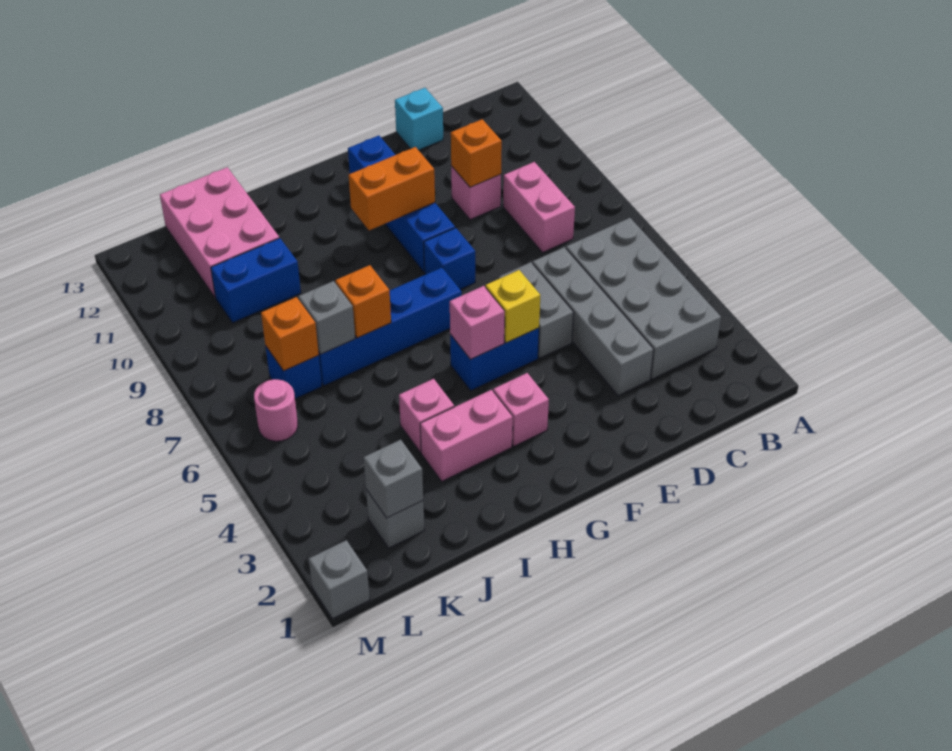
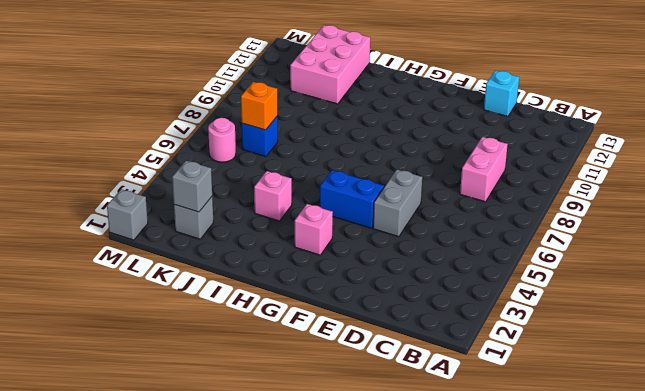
none -> grey brick B3:C6 level 1
none -> grey brick D3:D6 level 1
none -> pink brick D10 level 1

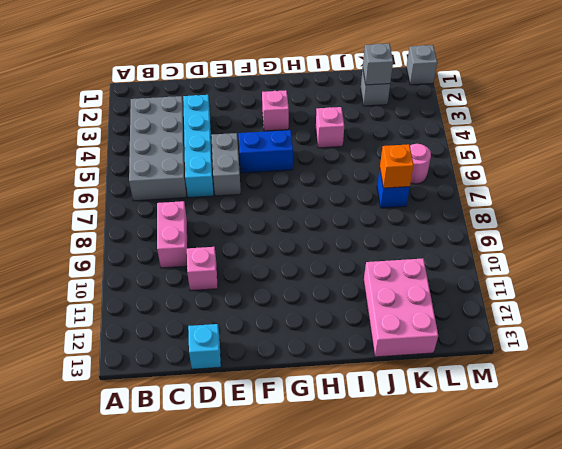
cyan brick D3:D6 level 1 -> grey brick D3:D6 level 1
none -> blue brick F8 level 1
none -> blue brick F9:F12 level 1
none -> blue brick G7:J7 level 1

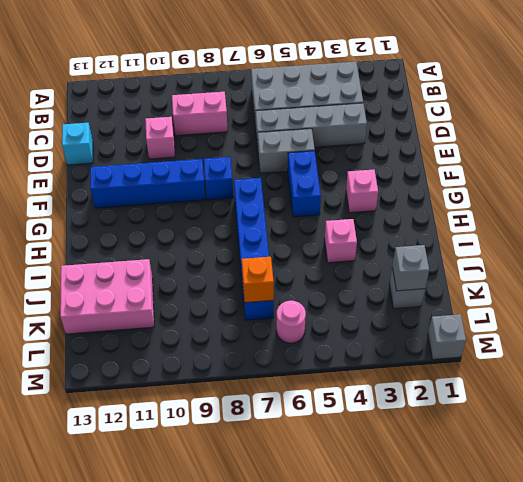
none -> pink brick H3:I3 level 1
none -> blue brick J10:K10 level 1
none -> orange brick D10 level 2

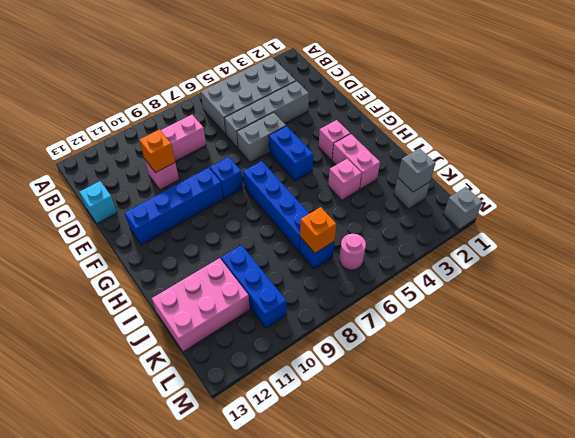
blue brick J10:L10 level 1 -> blue brick J10:K10 level 1
none -> yellow brick F5 level 2
none -> orange brick F10:G10 level 2
none -> pink brick G5 level 2

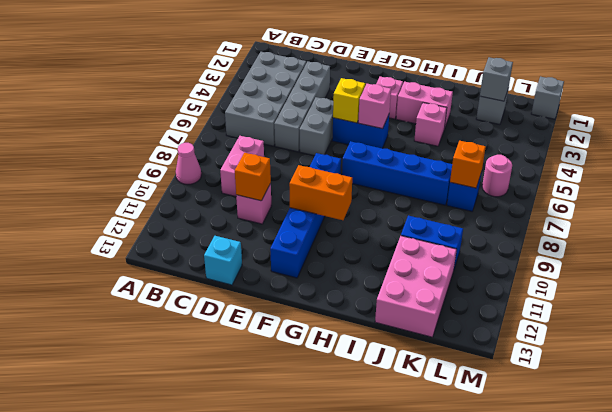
pink cone A9 level 1 -> none
none -> orange brick I7 level 2
none -> grey brick J7 level 2

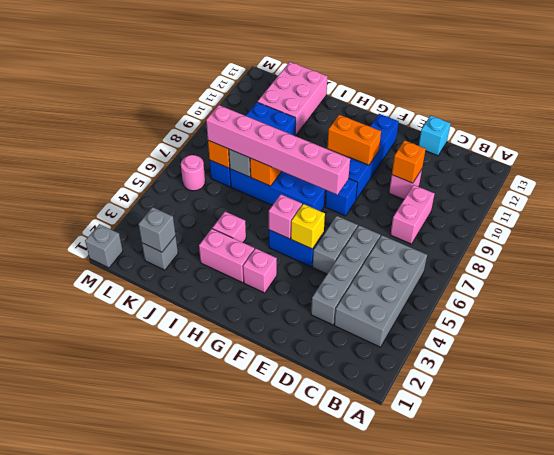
pink brick F7:K7 level 3 -> none

